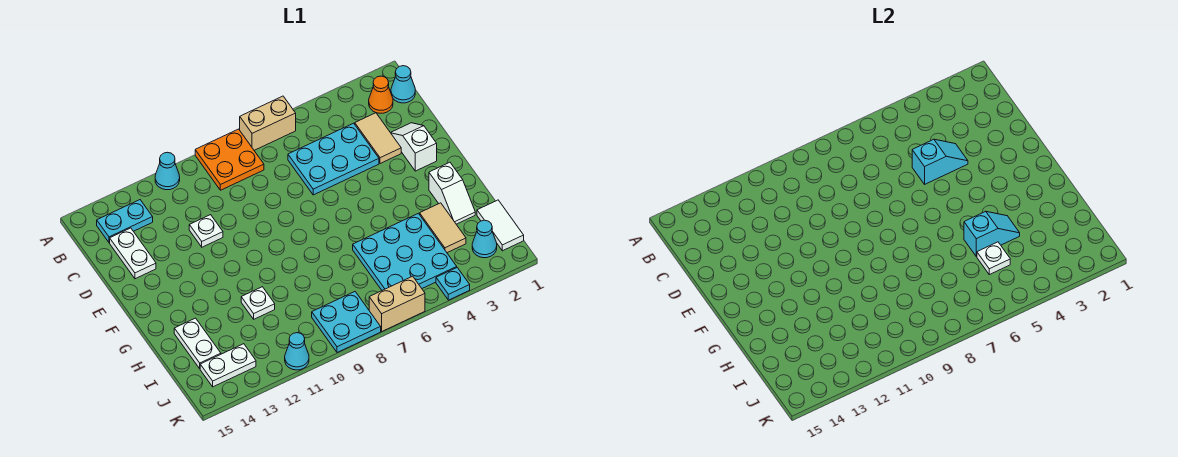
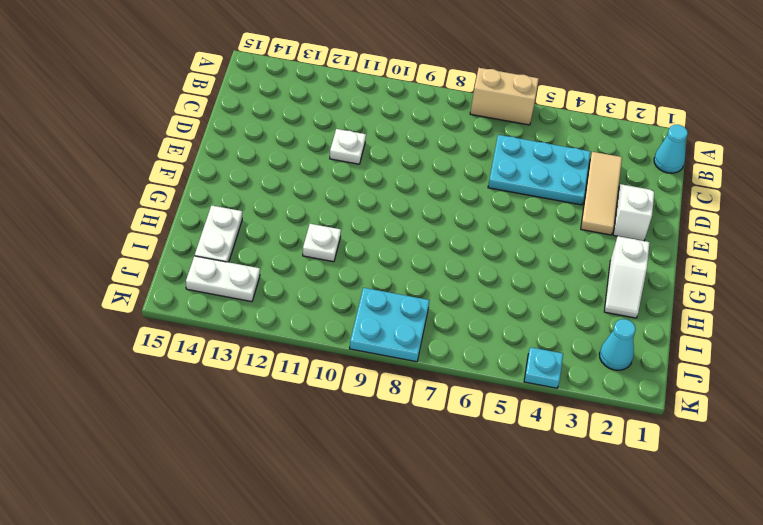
tan tile C3:E3 level 1 -> tan tile C3:D3 level 1
none -> orange plate A8:B9 level 1
none -> cyan cone A11 level 1
none -> orange cone B2 level 1

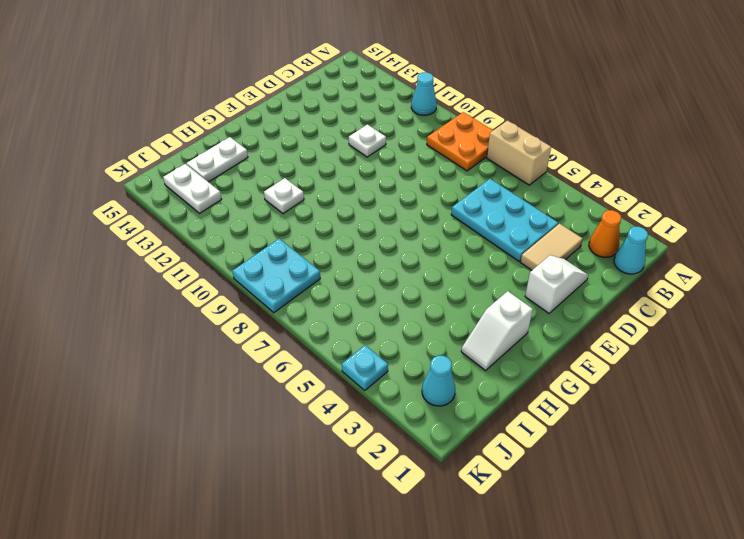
none -> cyan plate B13:B14 level 1
none -> white plate C14:D14 level 1
none -> tan tile H3:I3 level 1

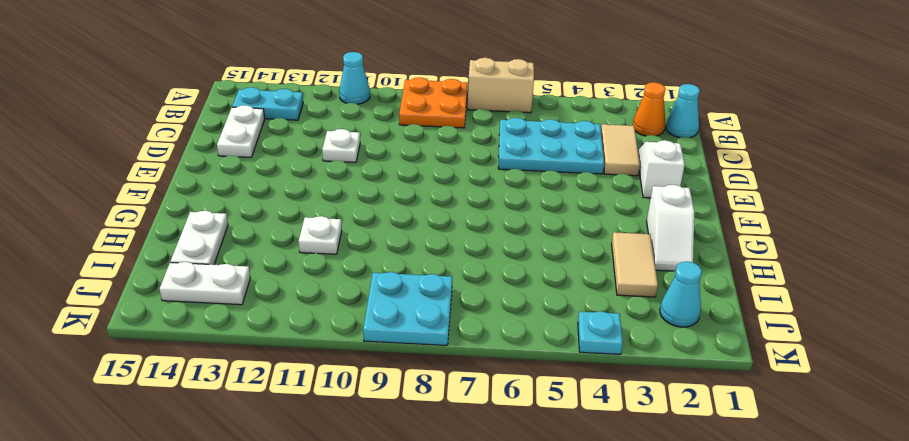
none -> cyan plate H4:J6 level 1
none -> white tile I1:J1 level 1
none -> tan brick K6:K7 level 1

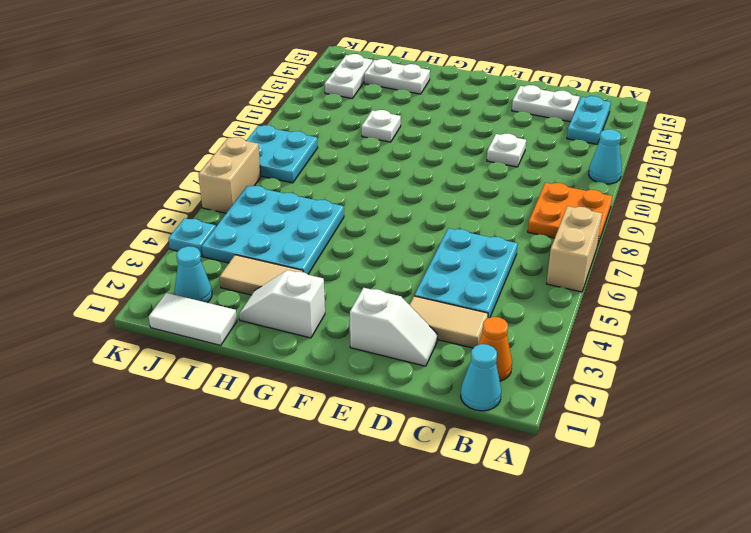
none -> cyan cone K11 level 1
none -> cyan slope D4:D5 level 2 top 5
none -> cyan slope H4:H5 level 2 top 5

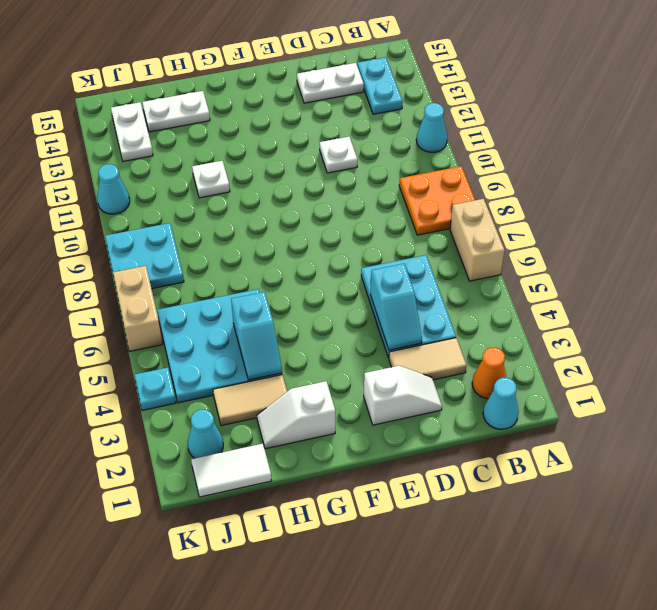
none -> white plate I5 level 2

